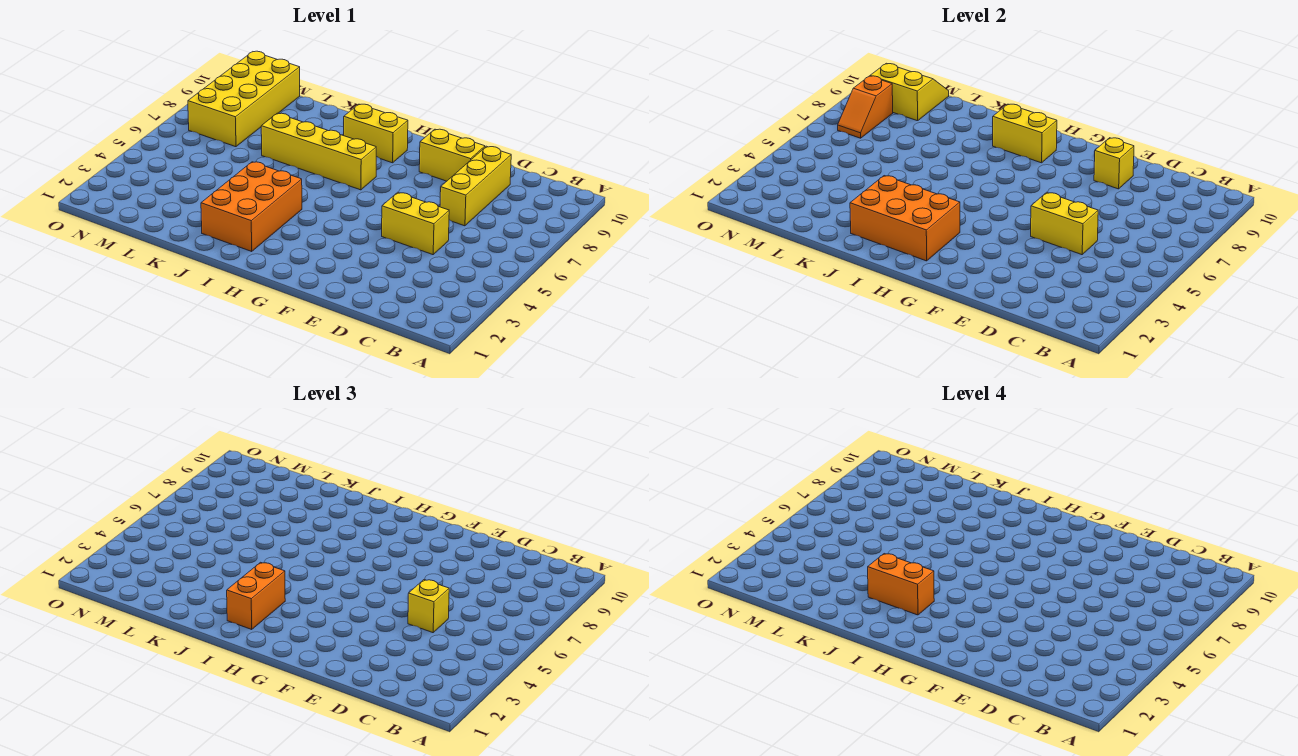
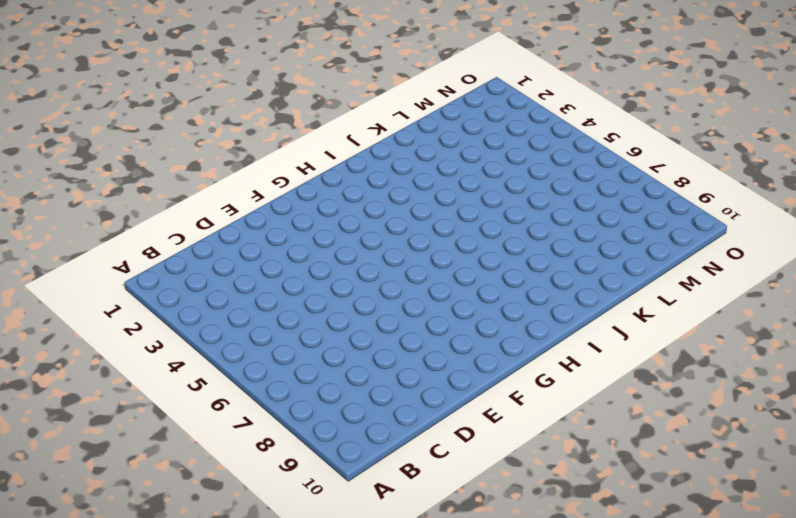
none -> yellow brick D5:E5 level 1
none -> yellow brick D7:D9 level 1
none -> yellow brick E9:F9 level 1

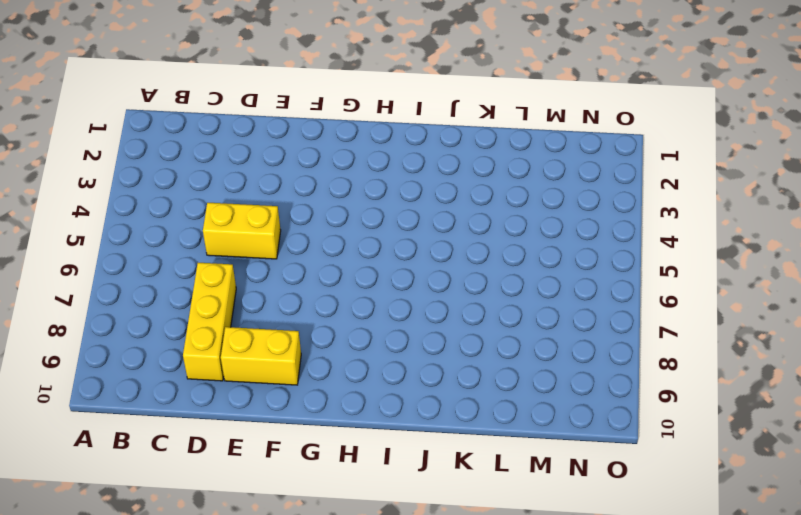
none -> yellow brick H7:K7 level 1
none -> yellow brick H9:I9 level 1
none -> orange brick I2:J4 level 1

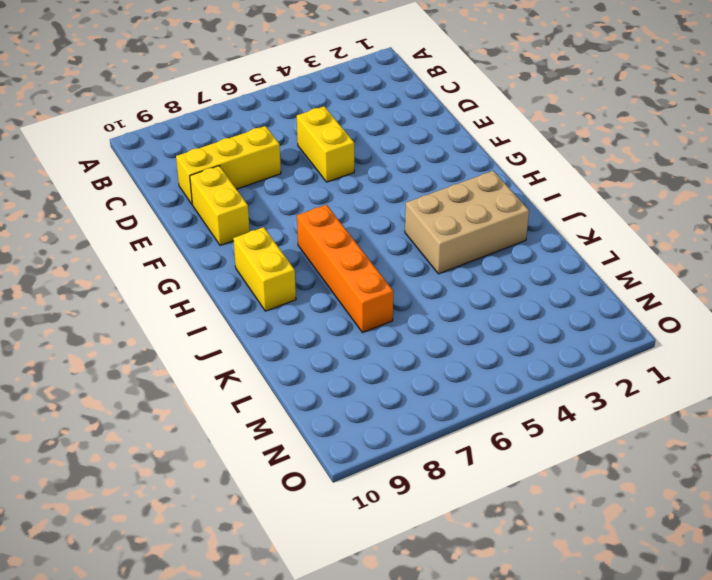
orange brick H7:K7 level 1 -> yellow brick H7:K7 level 1
tan brick I2:J4 level 1 -> orange brick I2:J4 level 1
none -> yellow brick M7:N10 level 1
none -> yellow brick D5:E5 level 2
none -> yellow brick E9 level 2

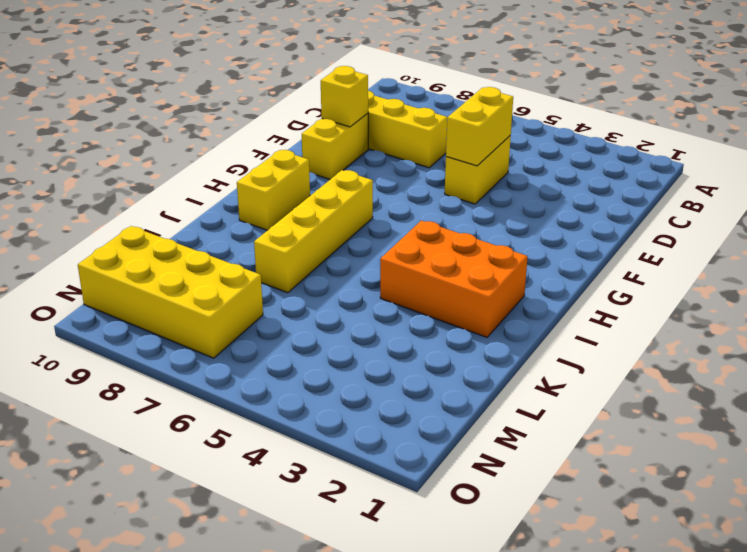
none -> orange brick H2:J3 level 2
none -> yellow brick H9:I9 level 2
none -> yellow slope M9:N10 level 2 top 9

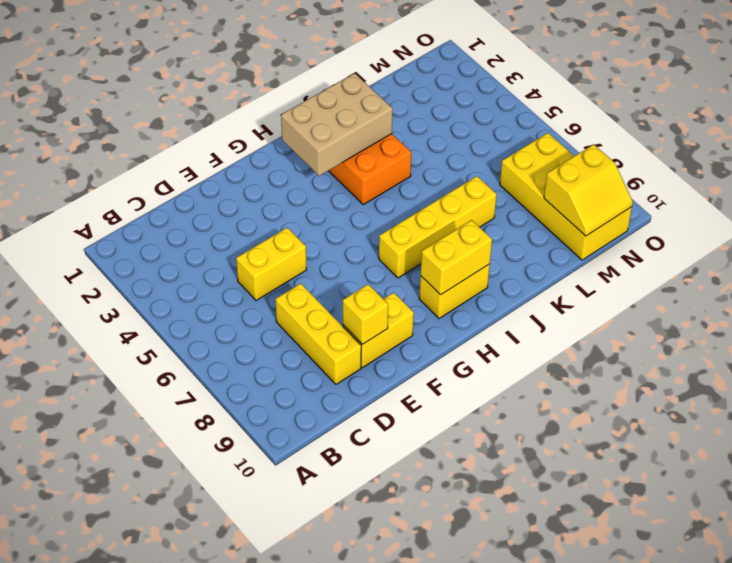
tan brick H2:J3 level 2 -> orange brick H2:J3 level 2
none -> yellow brick D5:E5 level 2
none -> orange slope N7:N8 level 2 top 8
none -> yellow brick D5 level 3

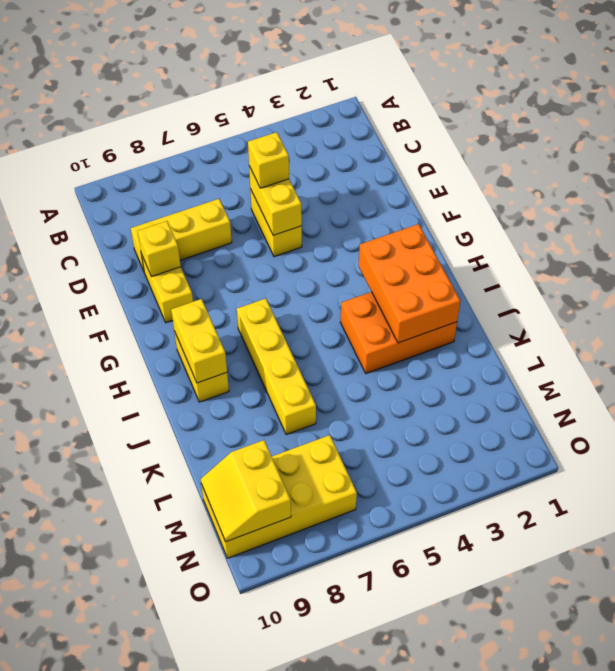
none -> orange slope N7:N8 level 2 top 8
none -> orange brick I2:I3 level 3
none -> orange brick I3:J3 level 4

